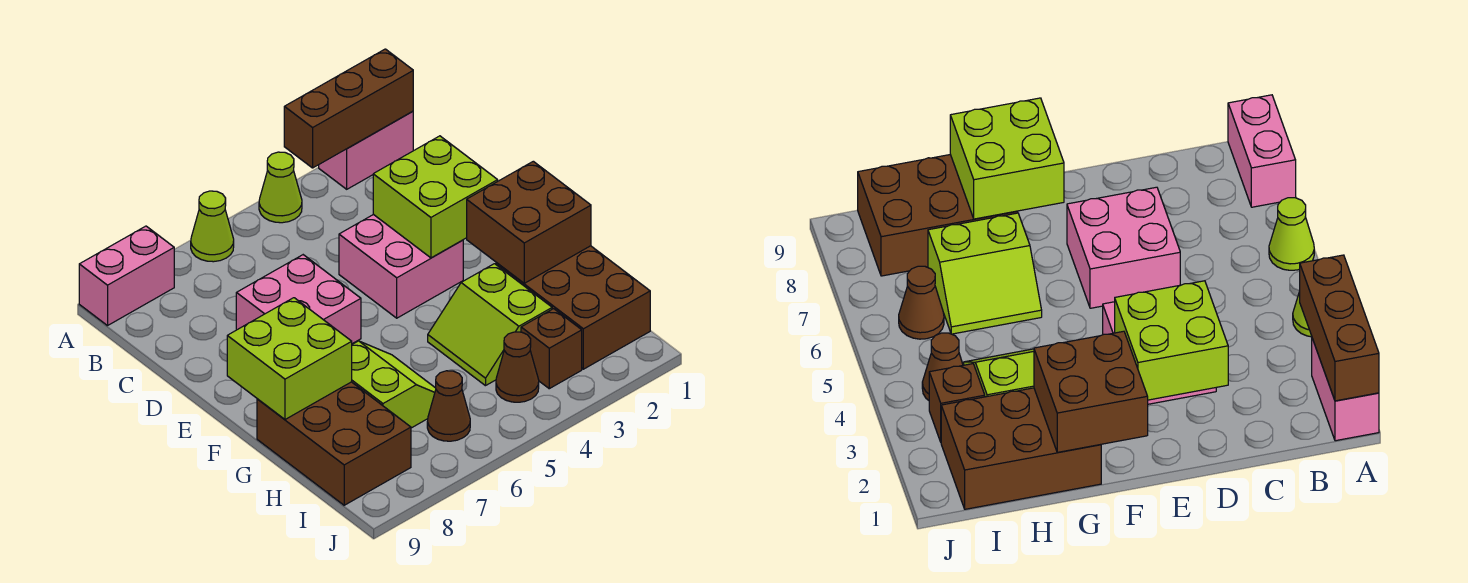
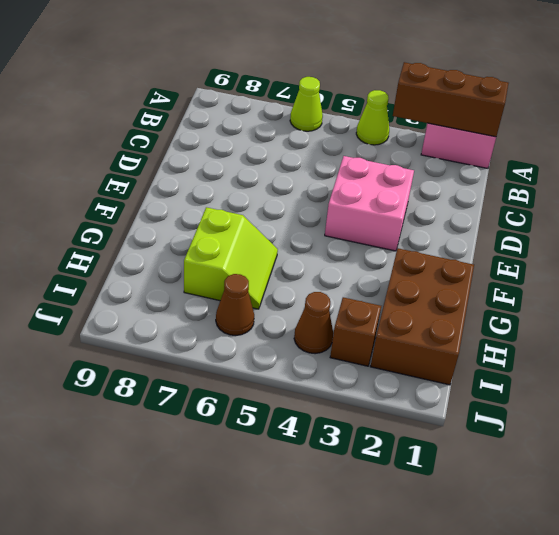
none -> pink brick A8:A9 level 1
none -> pink brick D6:E7 level 1
none -> lime slope G3:H4 level 1 top 3

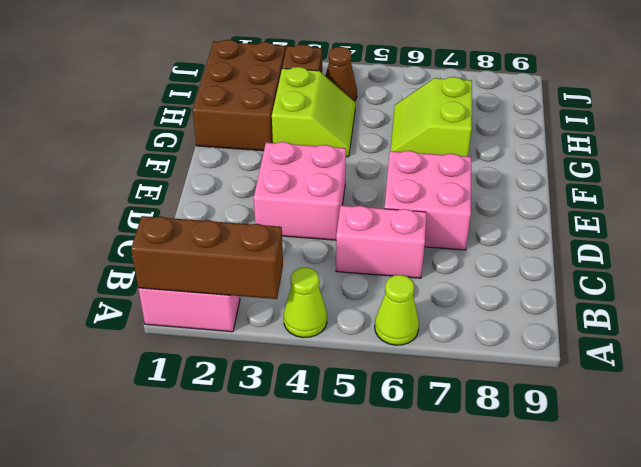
pink brick C5:C6 level 1 -> pink brick A8:A9 level 1
none -> brown brick G8:I9 level 1
none -> brown cone I6 level 1
none -> lime brick D2:E3 level 2

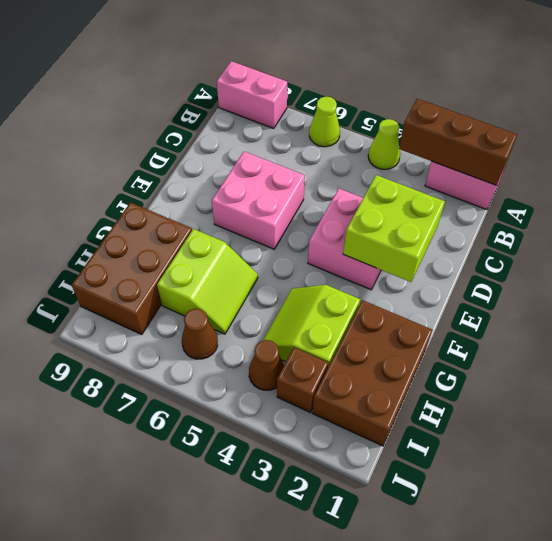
none -> brown brick F1:G2 level 2
none -> lime brick F8:G9 level 2

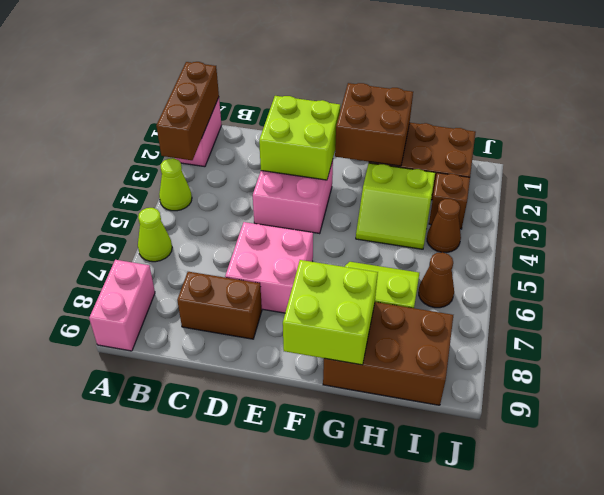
brown brick C8:D8 level 1 -> none

